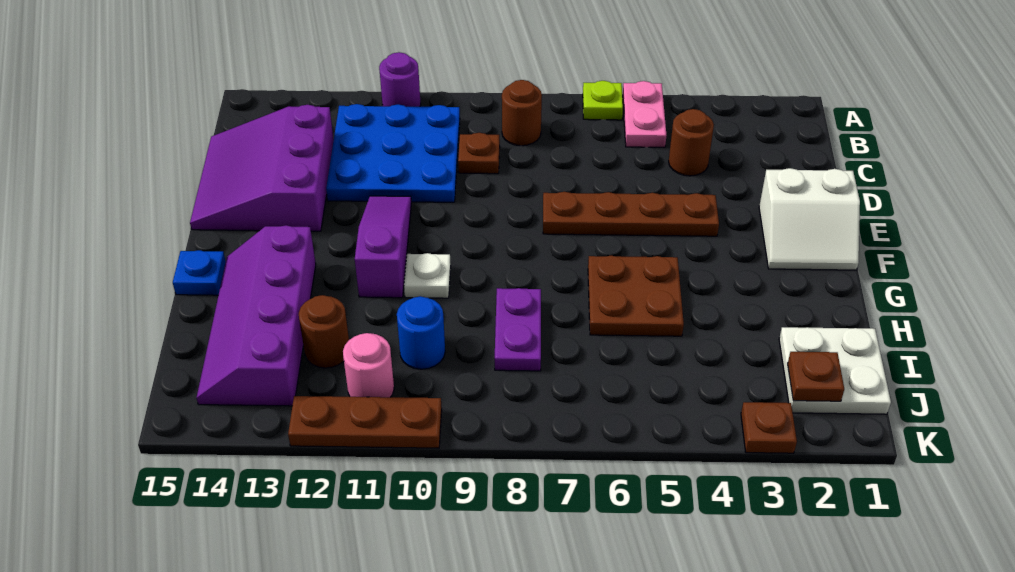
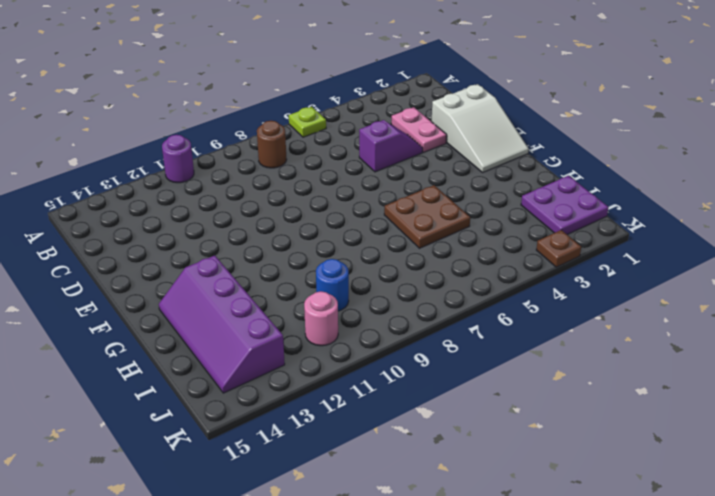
pink plate C3:D3 level 1 -> pink plate A5:B5 level 1
white slope D1:F2 level 1 top D -> white slope E1:F2 level 1 top E
purple slope D4:D5 level 1 top 5 -> none
purple plate I1:J2 level 1 -> white plate I1:J2 level 1
none -> blue plate B10:D12 level 1
none -> brown round brick C4 level 1
none -> brown plate C9 level 1

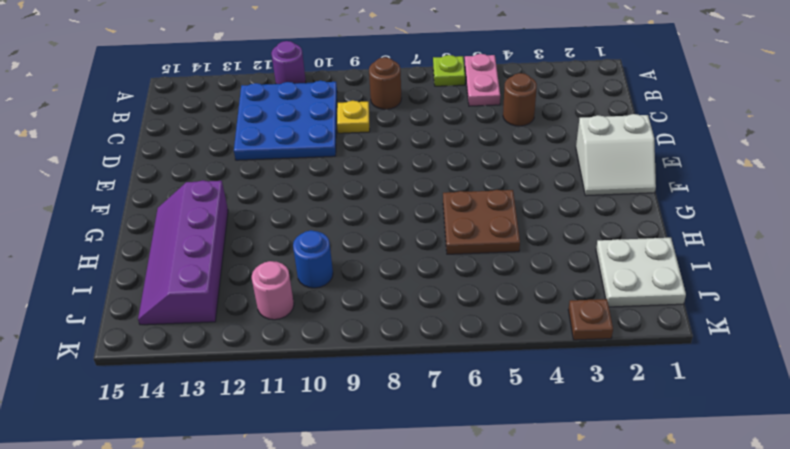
yellow plate C9 level 1 -> brown plate C9 level 1
none -> purple slope C13:E15 level 1 top 13
none -> brown plate E4:E7 level 1
none -> purple slope E11:G11 level 1 top G

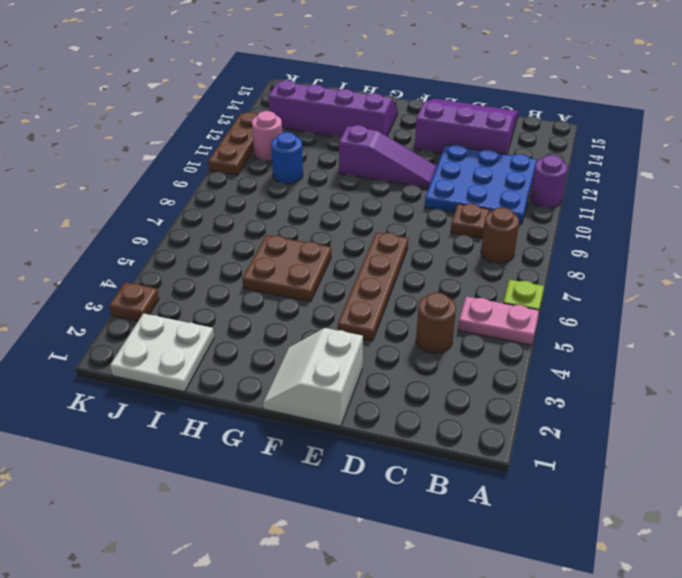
none -> white plate G10 level 1
none -> blue plate G15 level 1
none -> purple plate H8:I8 level 1

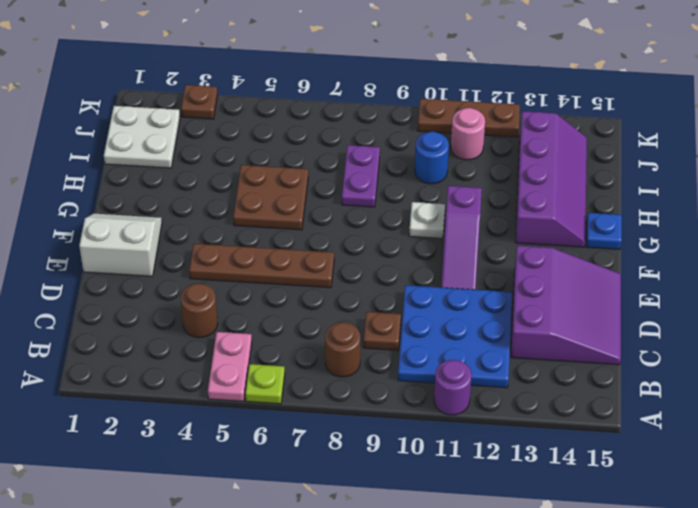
none -> brown round brick I12 level 1
none -> brown plate J2 level 2

